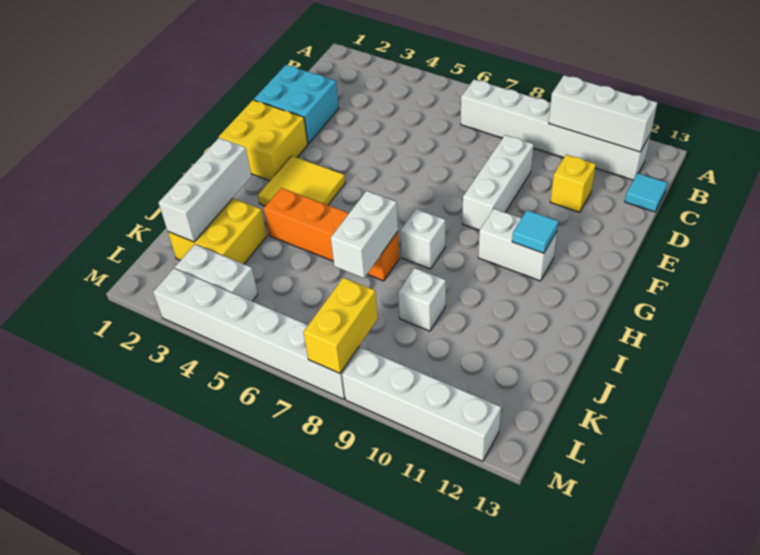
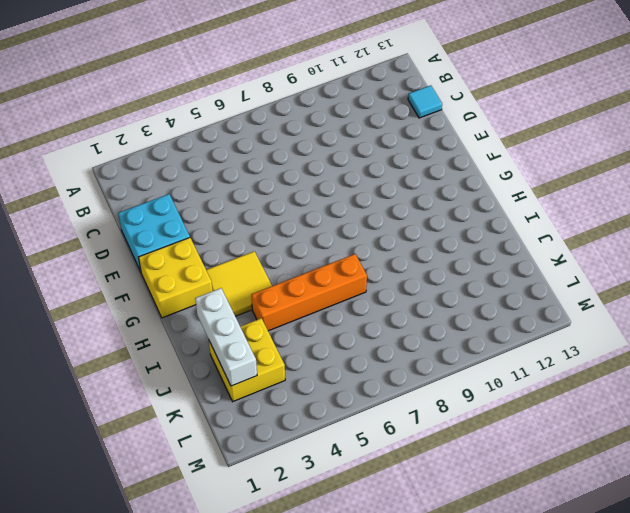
none -> white brick B7:B12 level 1
none -> white brick D9:F9 level 1
none -> yellow brick D11 level 1

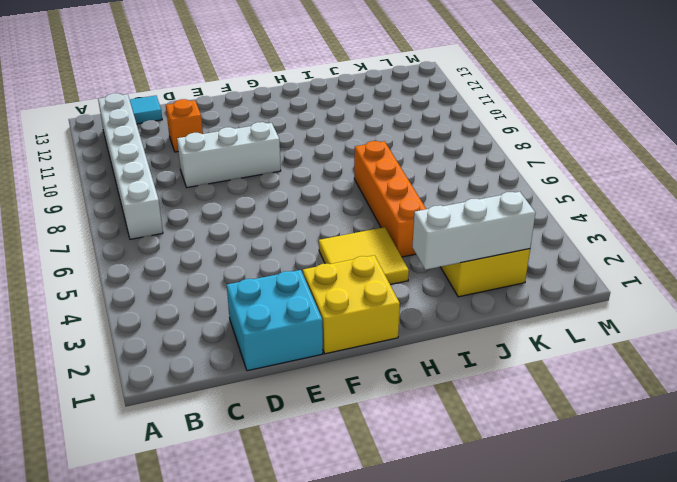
orange brick D11 level 1 -> yellow brick D11 level 1
none -> white brick G10:G11 level 1
none -> white brick H8 level 1
none -> white brick J9 level 1

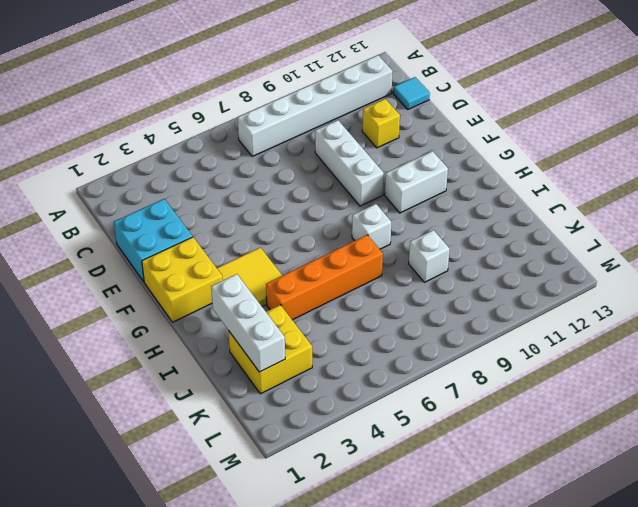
none -> white brick L3:L4 level 1
none -> white brick M3:M8 level 1
none -> white brick M9:M12 level 1

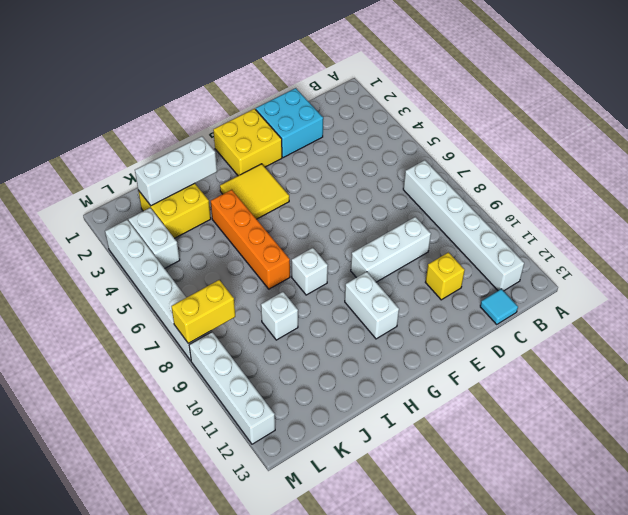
none -> white brick B10:B12 level 2
none -> cyan tile G11 level 2
none -> white brick I7:J7 level 2

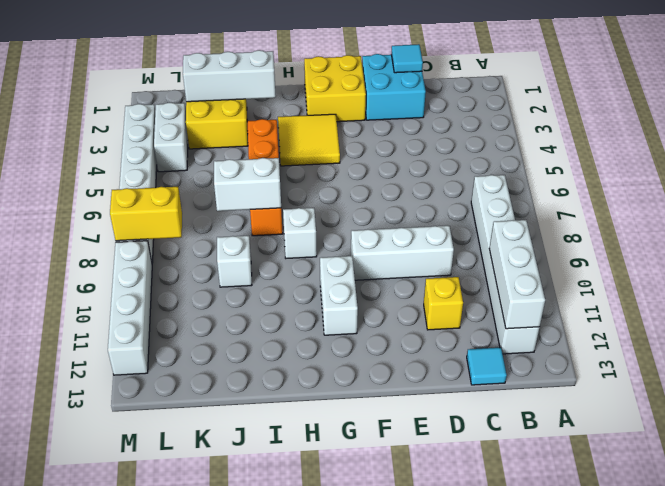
cyan tile D1 level 2 -> cyan tile G11 level 2

